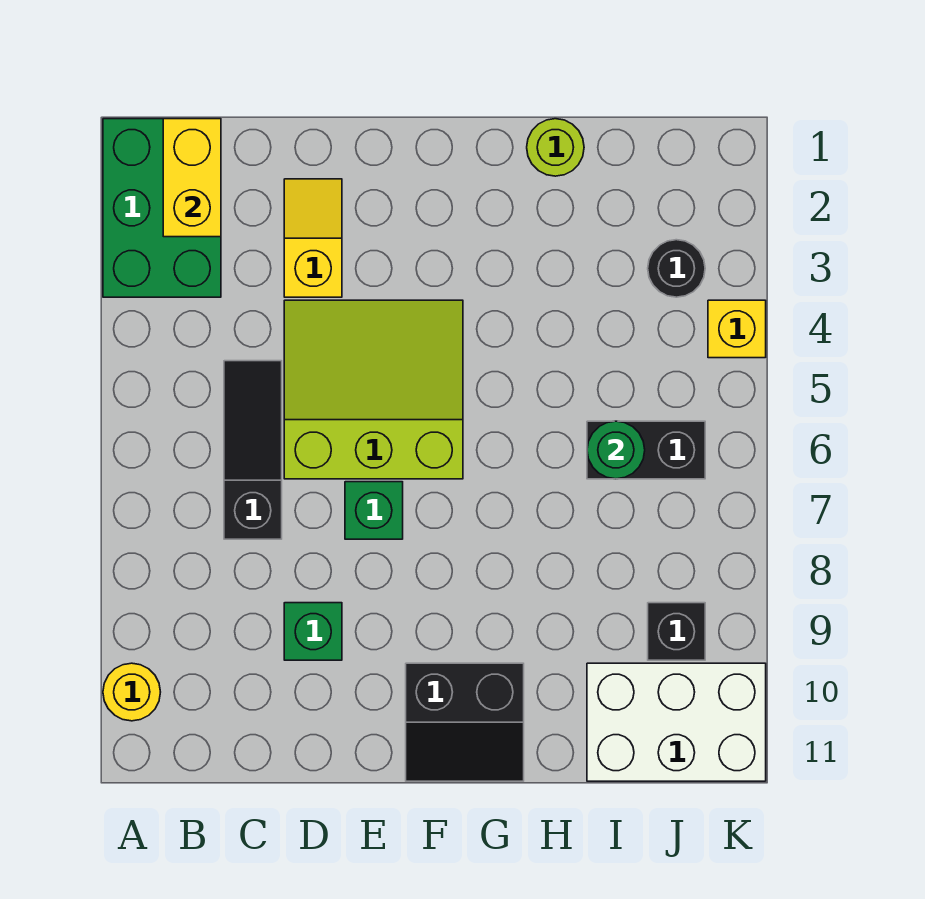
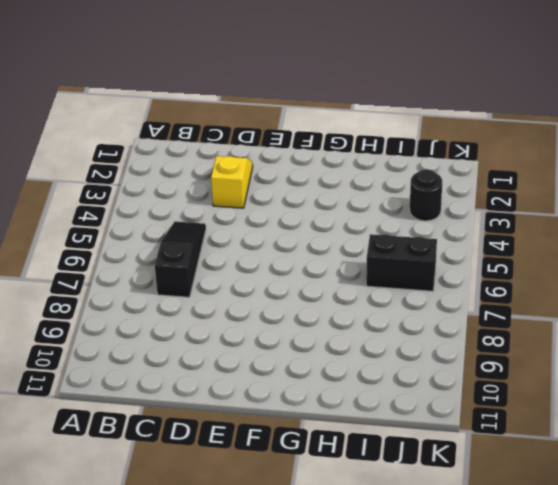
none -> green brick A1:B3 level 1
none -> yellow round brick A10 level 1
none -> lime slope D4:F6 level 1 top 6

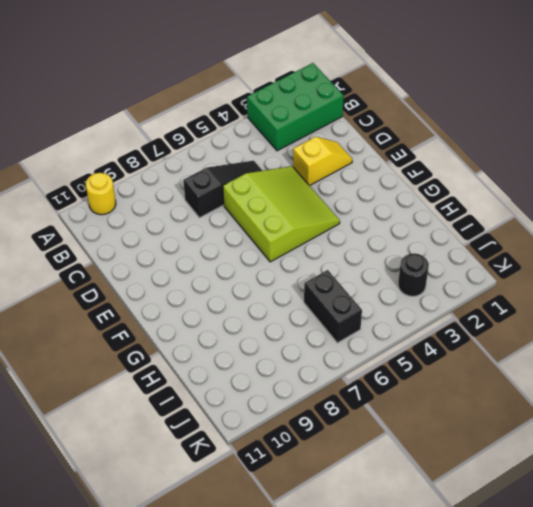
none -> green brick D9 level 1
none -> green brick E7 level 1
none -> black slope F10:G11 level 1 top 10

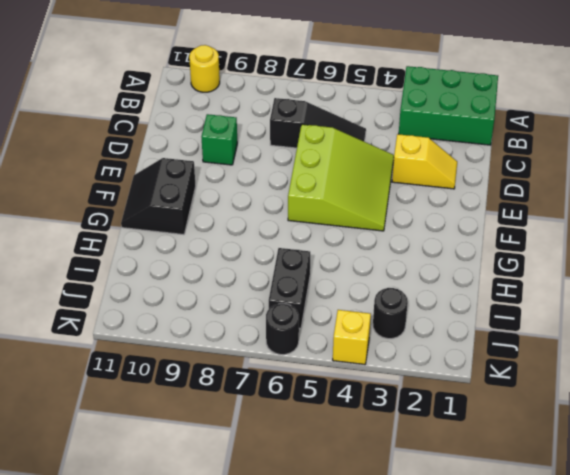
black round brick K6 level 1 -> none
none -> green brick E7 level 1
none -> lime round brick H1 level 1
none -> white brick I10:K11 level 1

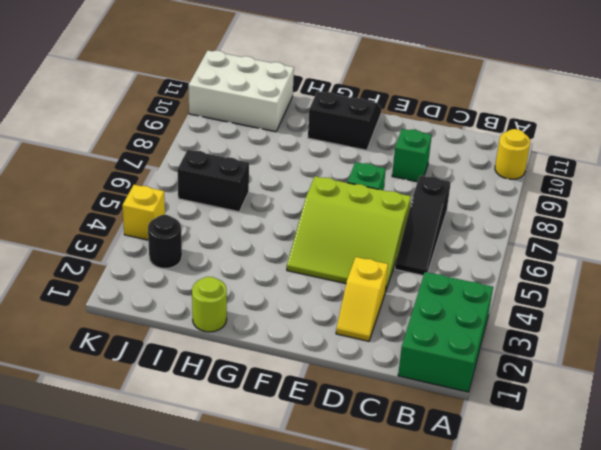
none -> black brick J9 level 1
none -> yellow brick B1:B2 level 2
none -> green round brick I6 level 2

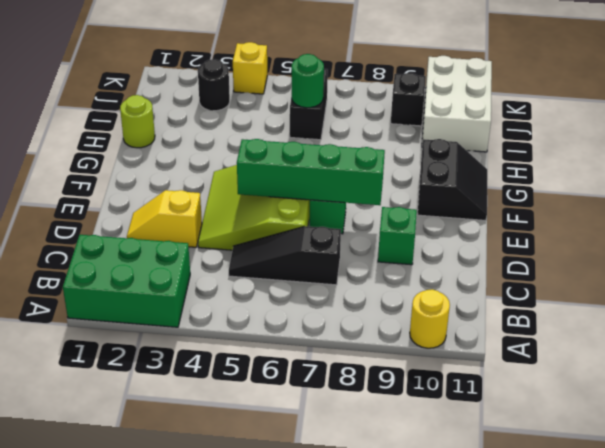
green brick E5:E8 level 2 -> none
none -> yellow brick B1:B2 level 2

